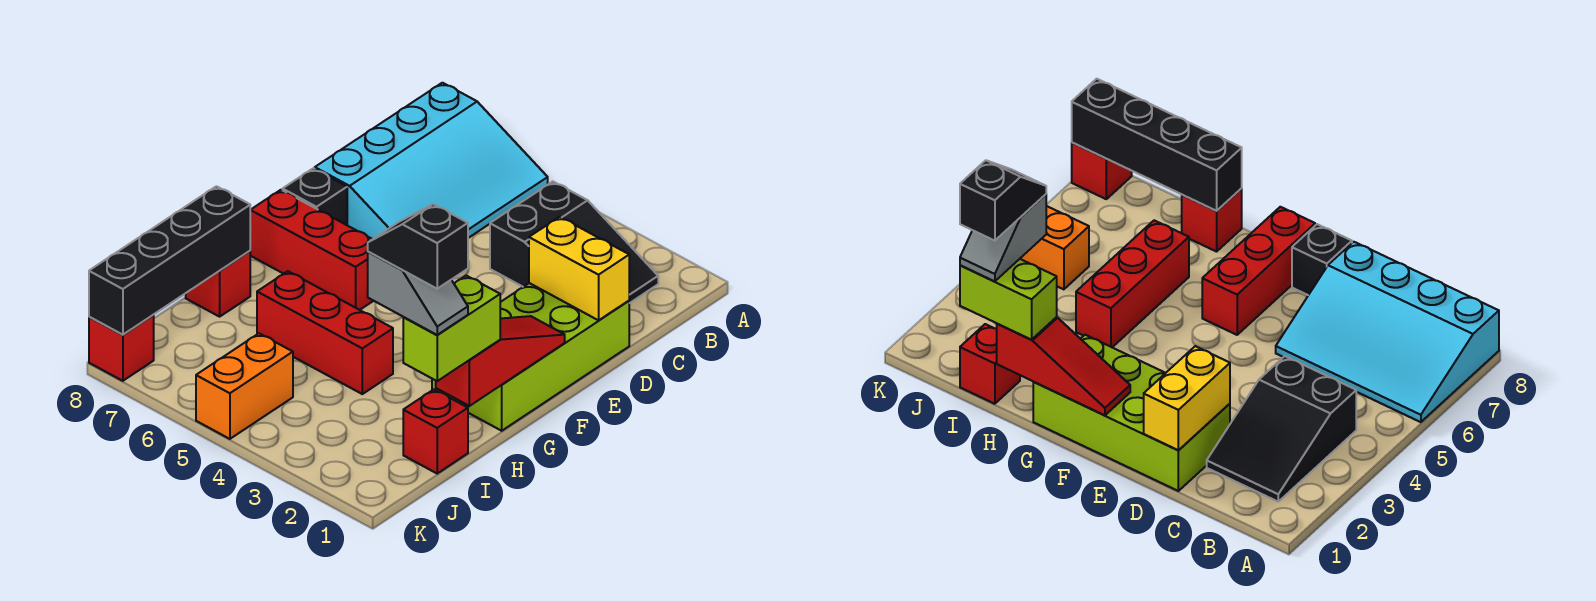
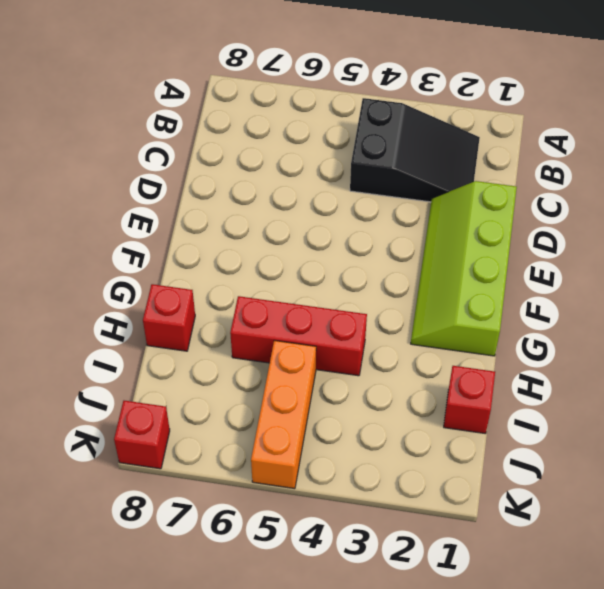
lime slope D1:G2 level 1 top 1 -> lime brick D1:G2 level 1
orange brick I5:K5 level 1 -> orange brick J5:K5 level 1
none -> cyan slope A6:D8 level 1 top 8
none -> black brick E8 level 1
none -> red brick F6:F8 level 1

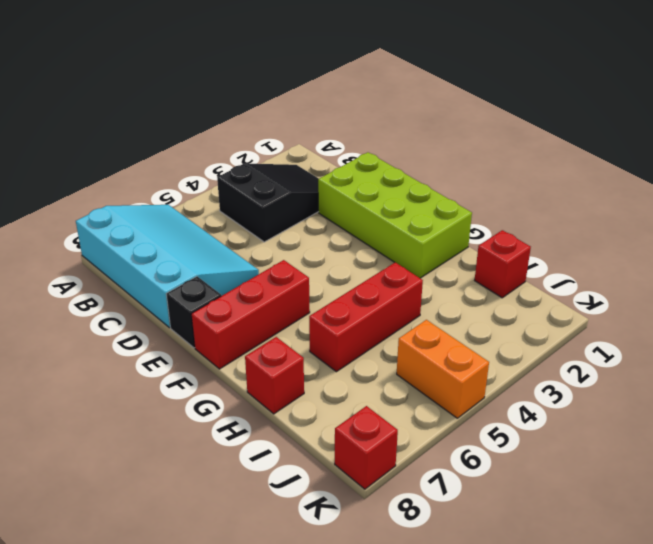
none -> yellow brick D1:D2 level 2
none -> red slope F1:H1 level 2 top H
none -> black brick H8:K8 level 2

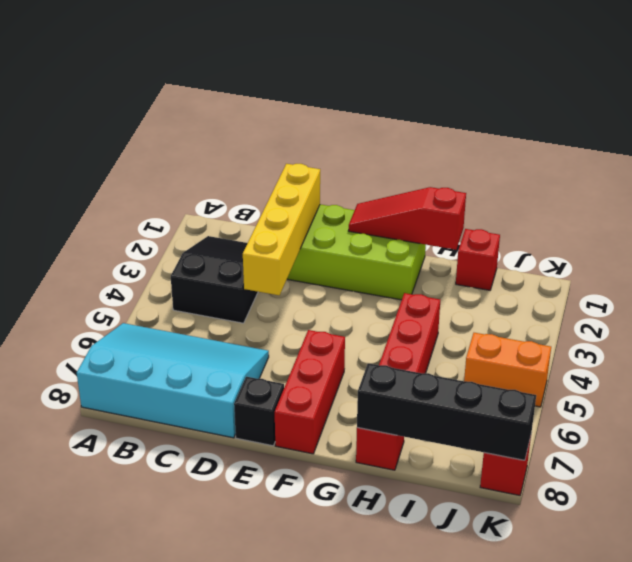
yellow brick D1:D4 level 2 -> yellow brick D1:D2 level 2
none -> lime brick H1:I1 level 3
none -> grey slope I1:I2 level 4 top 2
none -> black slope I1:I2 level 5 top 1

